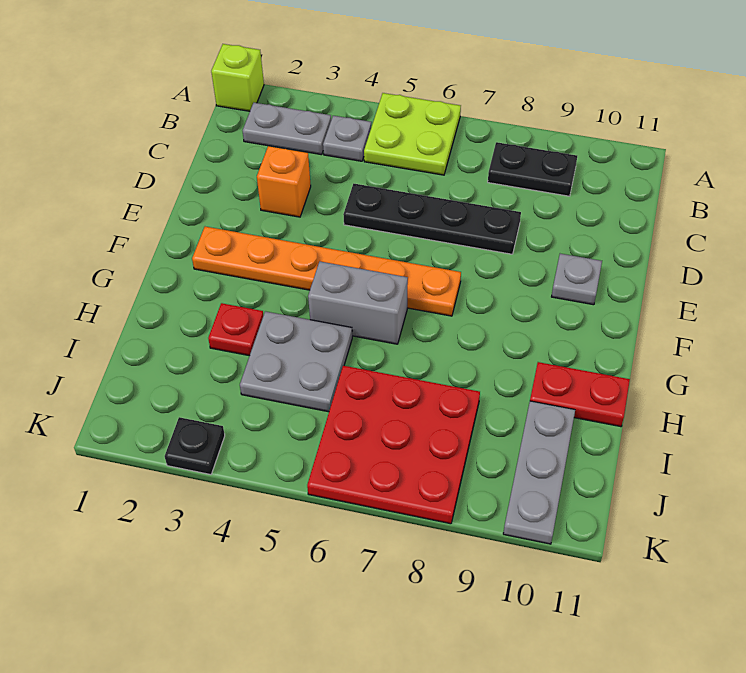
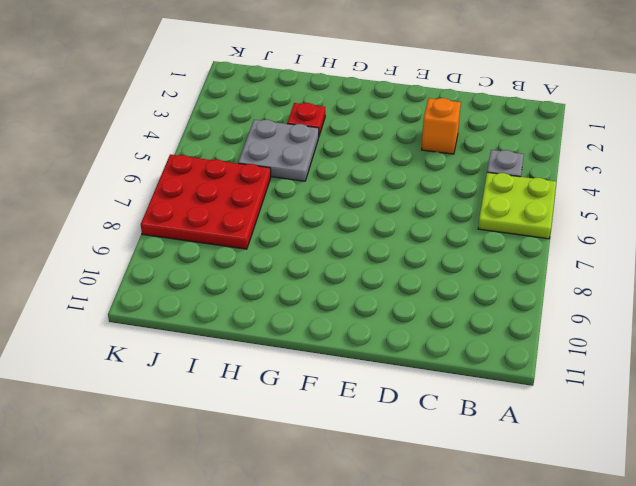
none -> lime brick A1 level 1
none -> grey plate B2:B3 level 1
none -> black plate B8:B9 level 1

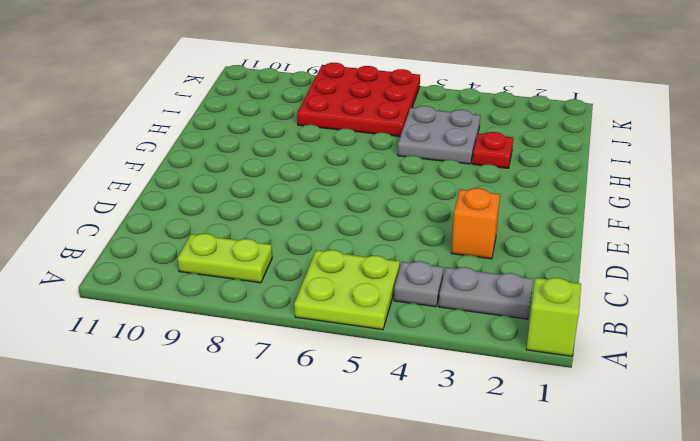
lime plate B8:B9 level 1 -> black plate B8:B9 level 1
none -> black plate D5:D8 level 1
none -> grey plate E10 level 1
none -> orange plate F2:F7 level 1

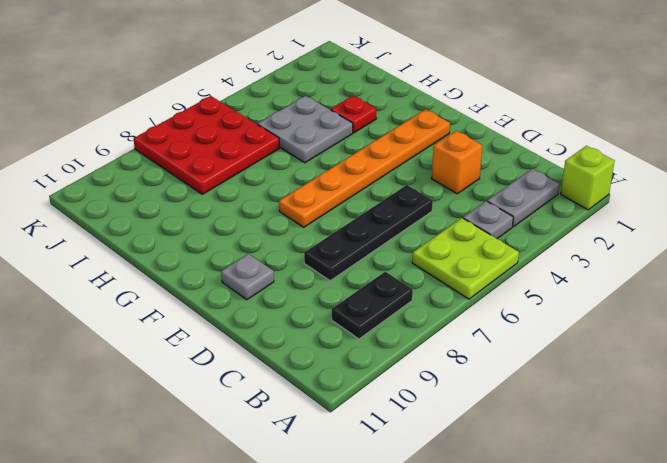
none -> grey brick G5:G6 level 1
none -> red plate H10:H11 level 1
none -> grey plate I10:K10 level 1

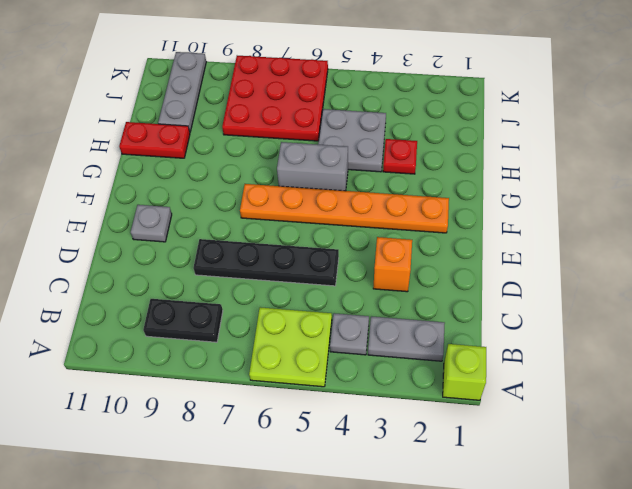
none -> black plate K3 level 1

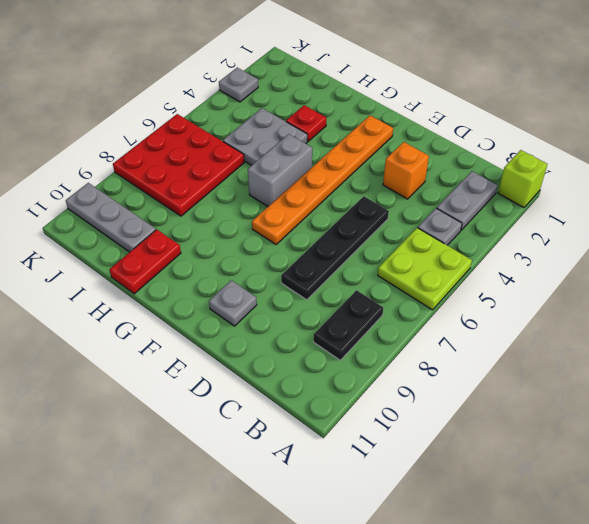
grey plate K3 level 1 -> black plate K3 level 1

